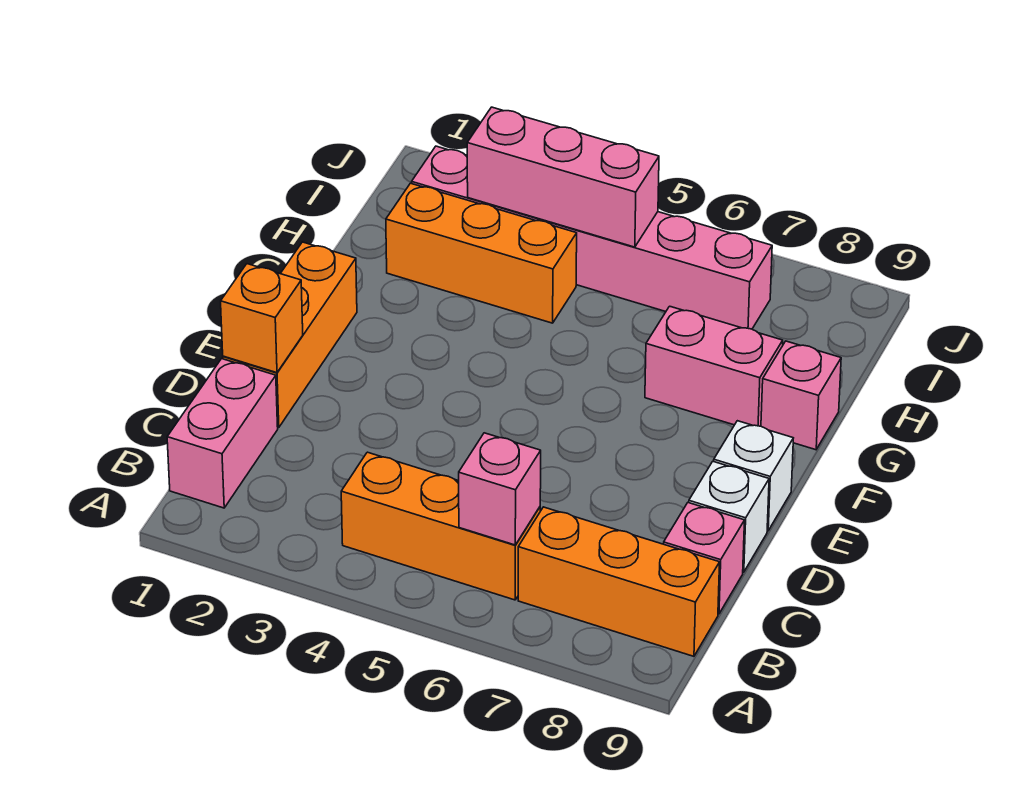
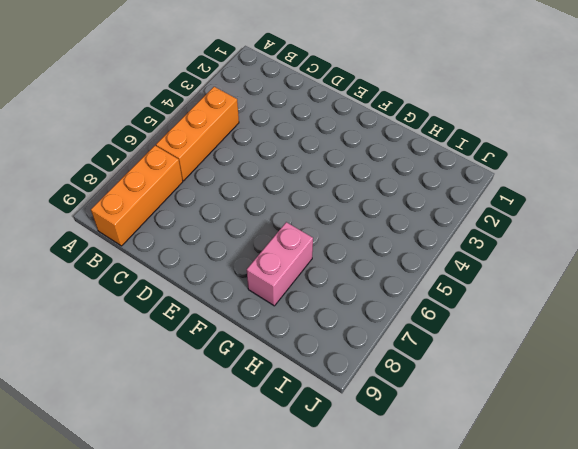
none -> pink brick B1:C1 level 1
none -> pink brick C9 level 1
none -> orange brick D1:F1 level 1

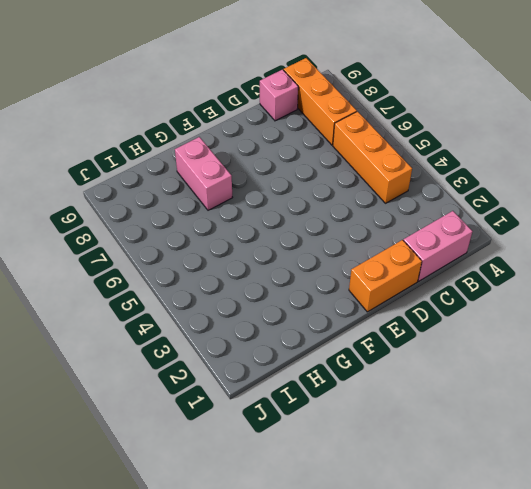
orange brick D1:E1 level 1 -> orange brick D1:F1 level 1
none -> white brick D9 level 1
none -> white brick E9 level 1
none -> pink brick G9 level 1

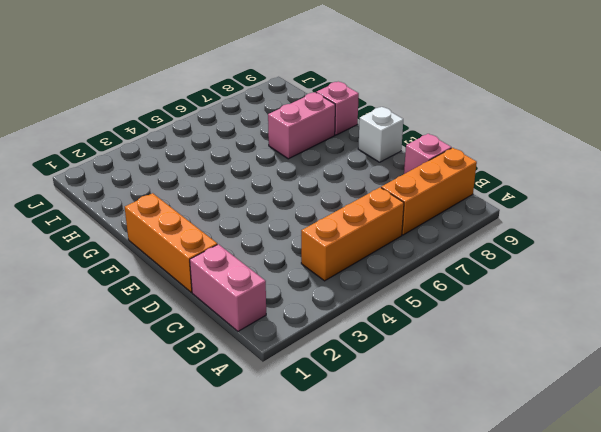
none -> white brick D9 level 1
none -> orange brick H2:H4 level 1
none -> pink brick I2:I7 level 1

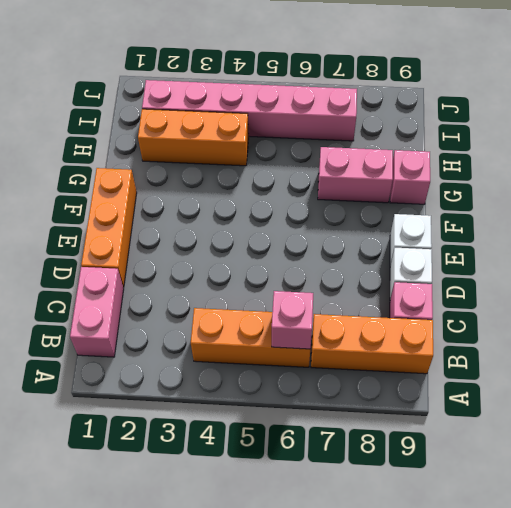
none -> orange brick D1 level 2
none -> pink brick I3:I5 level 2

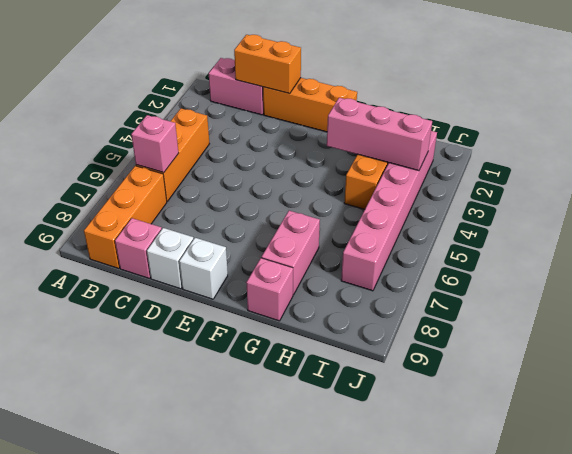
orange brick C1:D1 level 2 -> orange brick D1 level 2
pink brick G3:I3 level 2 -> pink brick I3:I5 level 2

